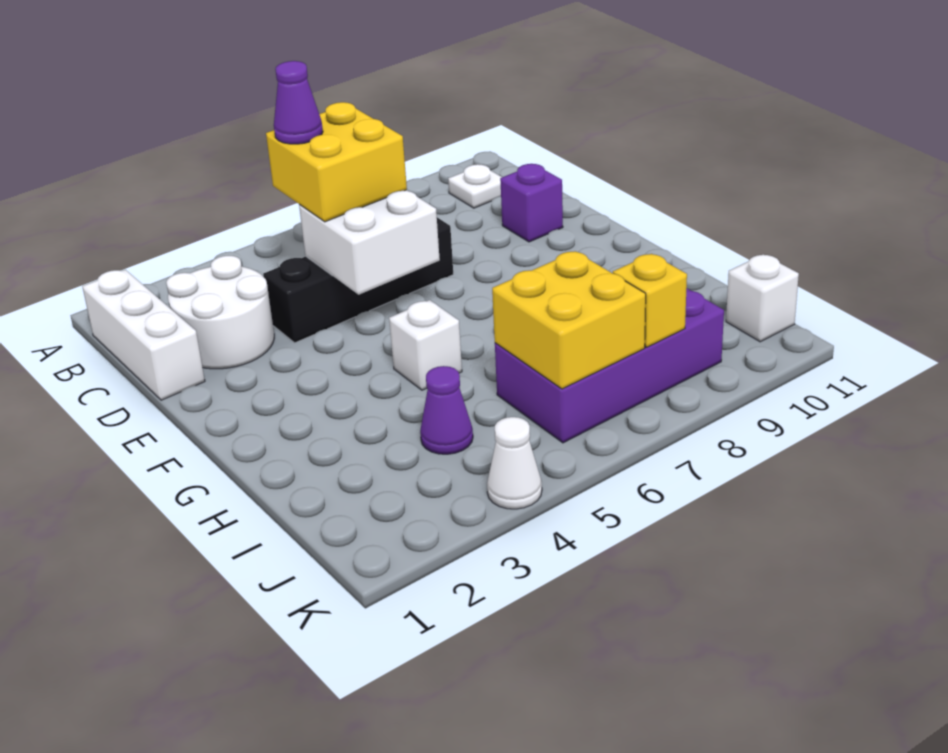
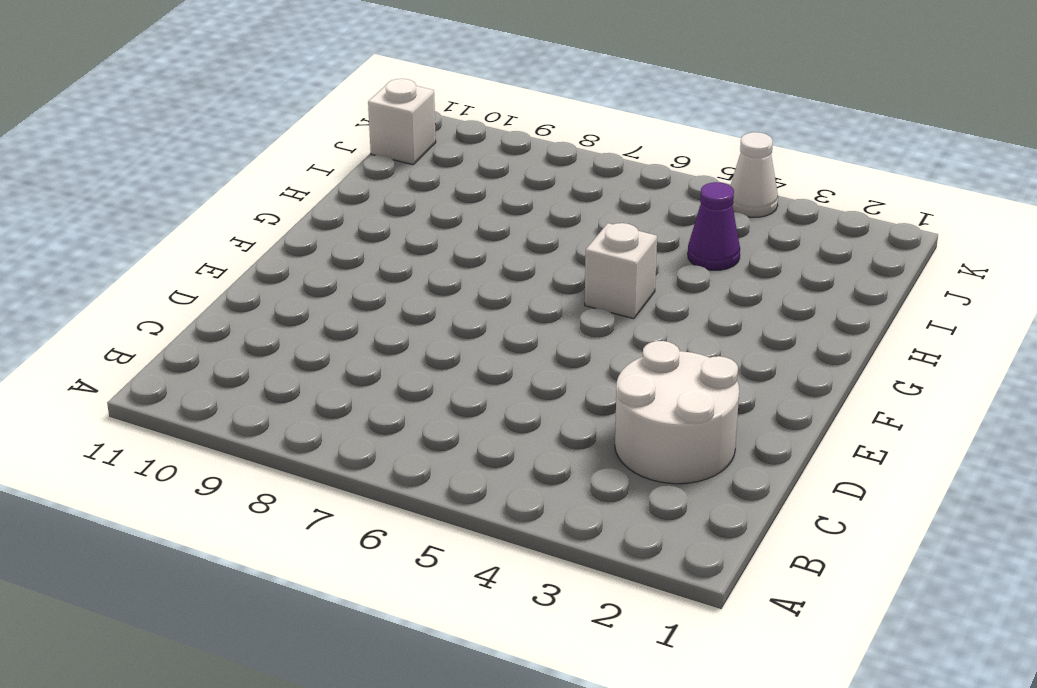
none -> white brick B1:D1 level 1
none -> white plate B10 level 1
none -> black brick D4:D7 level 1

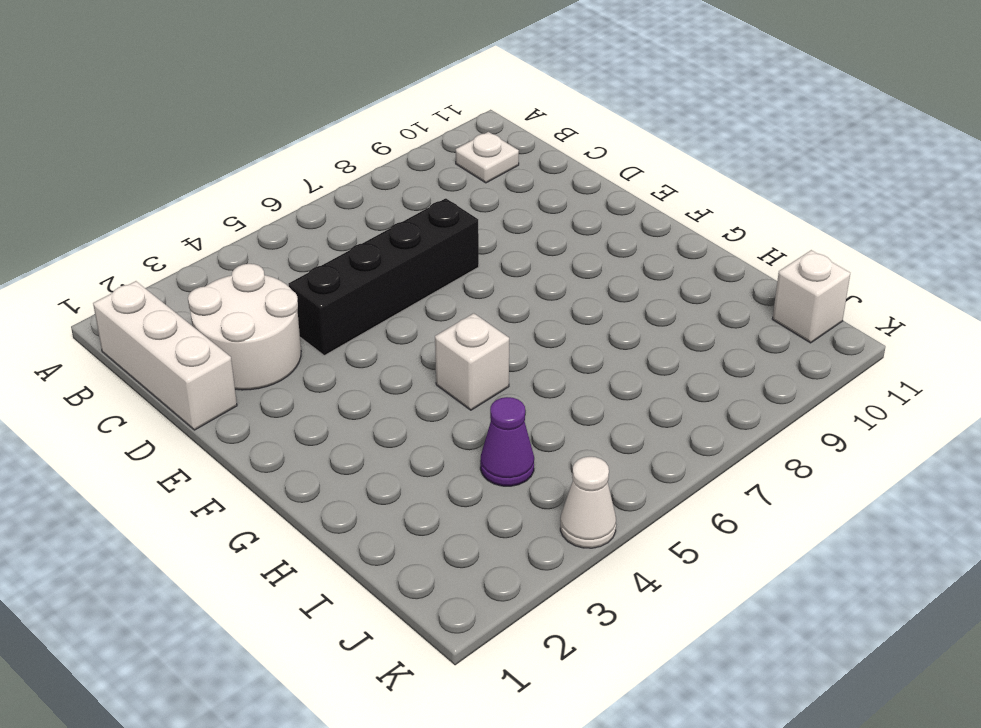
none -> purple brick D10 level 1
none -> purple brick I6:J9 level 1
none -> white brick D5:E6 level 2

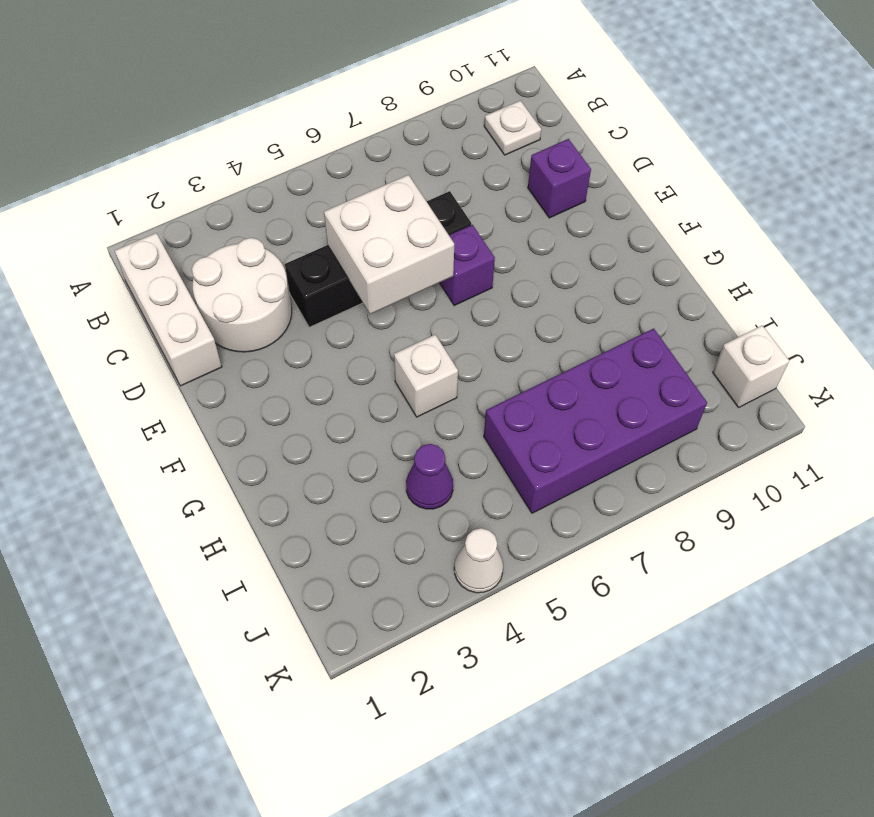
purple brick E7 level 1 -> none
none -> yellow brick I6:J7 level 2
none -> yellow brick J8 level 2
none -> yellow brick C5:D6 level 3

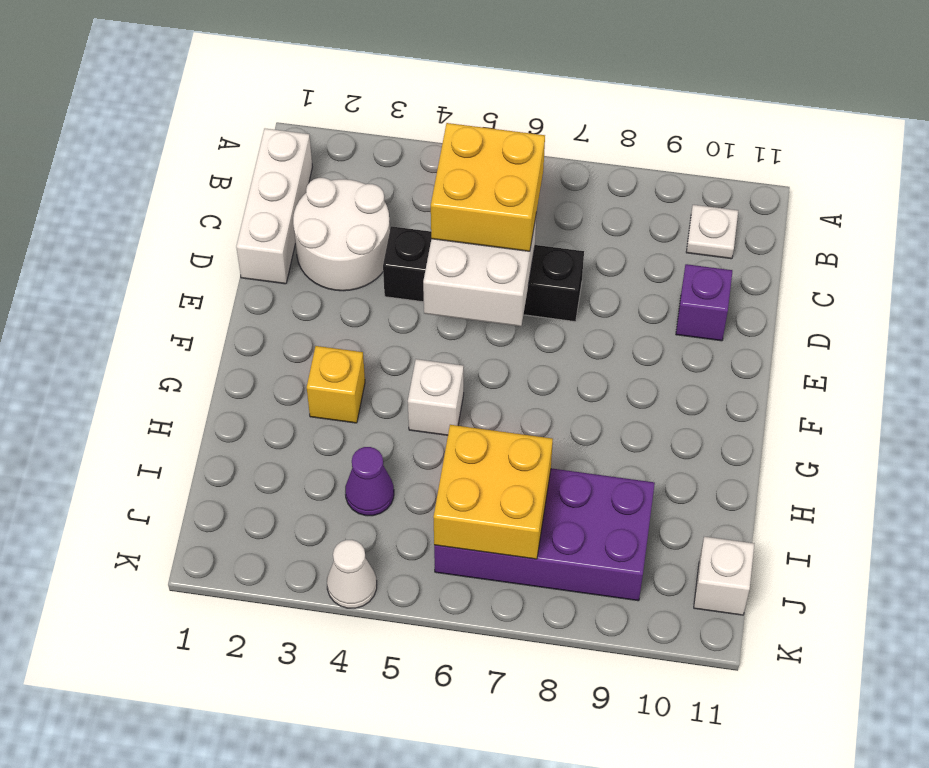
yellow brick G3 level 1 -> yellow brick J8 level 2
none -> purple cone C5 level 4

